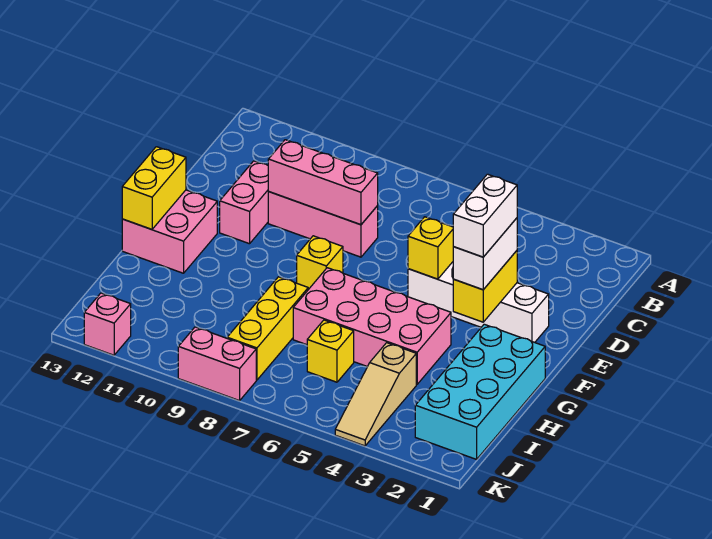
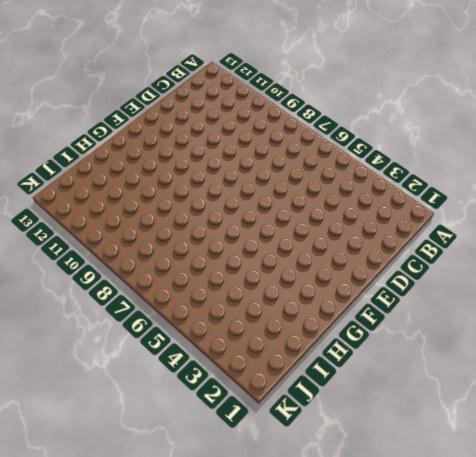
none -> pink brick D8:D10 level 1
none -> pink brick D11:E11 level 1
none -> white brick E2:E5 level 1

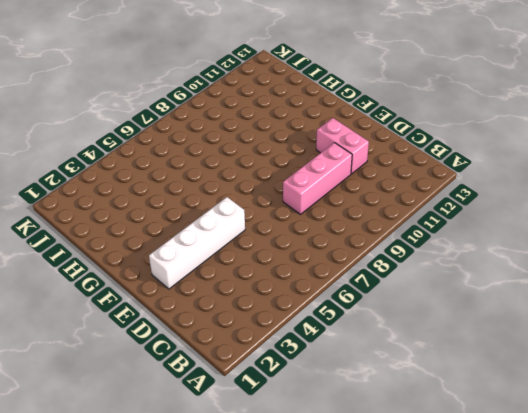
none -> yellow brick F8 level 1
none -> pink brick F12:G13 level 1
none -> cyan brick G1:J2 level 1

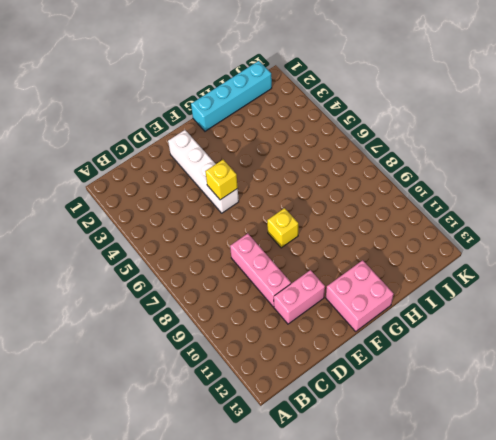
cyan brick G1:J1 level 1 -> cyan brick G1:J2 level 1
none -> pink brick G4:H7 level 1
none -> yellow brick H8:J8 level 1
none -> tan slope I4:K4 level 1 top I

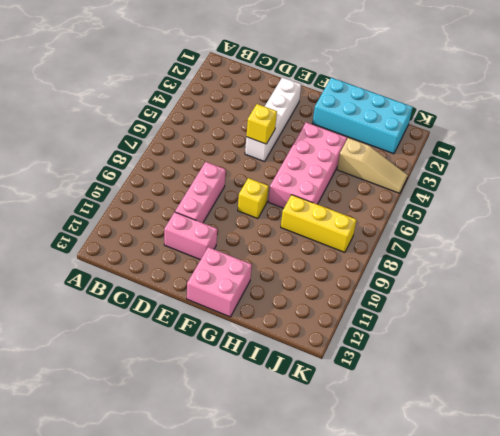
none -> yellow brick I6 level 1
none -> pink brick K8:K9 level 1
none -> pink brick K12 level 1

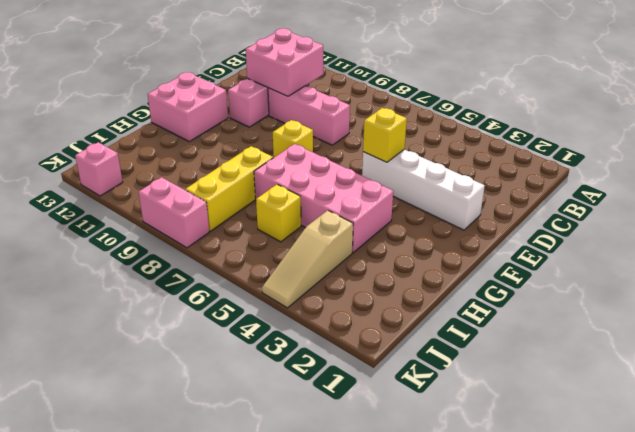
pink brick C10:D11 level 2 -> pink brick D8:D10 level 2
none -> cyan brick G1:J2 level 1
none -> yellow brick E3:F3 level 2
none -> yellow brick F13:G13 level 2

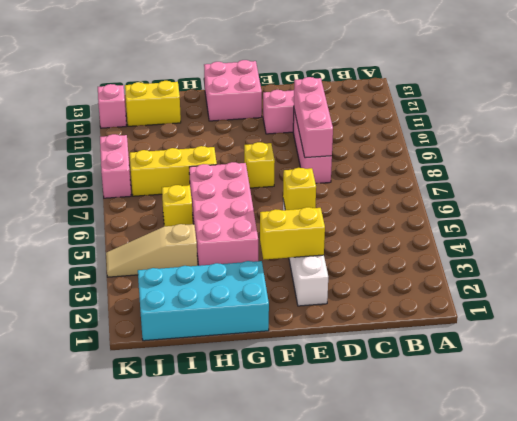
yellow brick I12:J12 level 1 -> yellow brick F13:G13 level 2
none -> white brick E3:F3 level 3
none -> white brick E3:F3 level 4

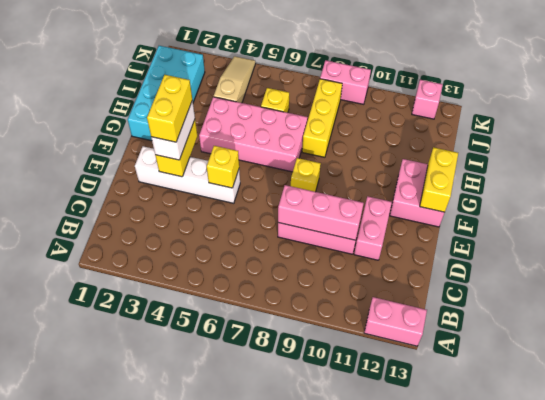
pink brick A12:A13 level 1 -> none
yellow brick E3:F3 level 4 -> white brick E3:F3 level 4

